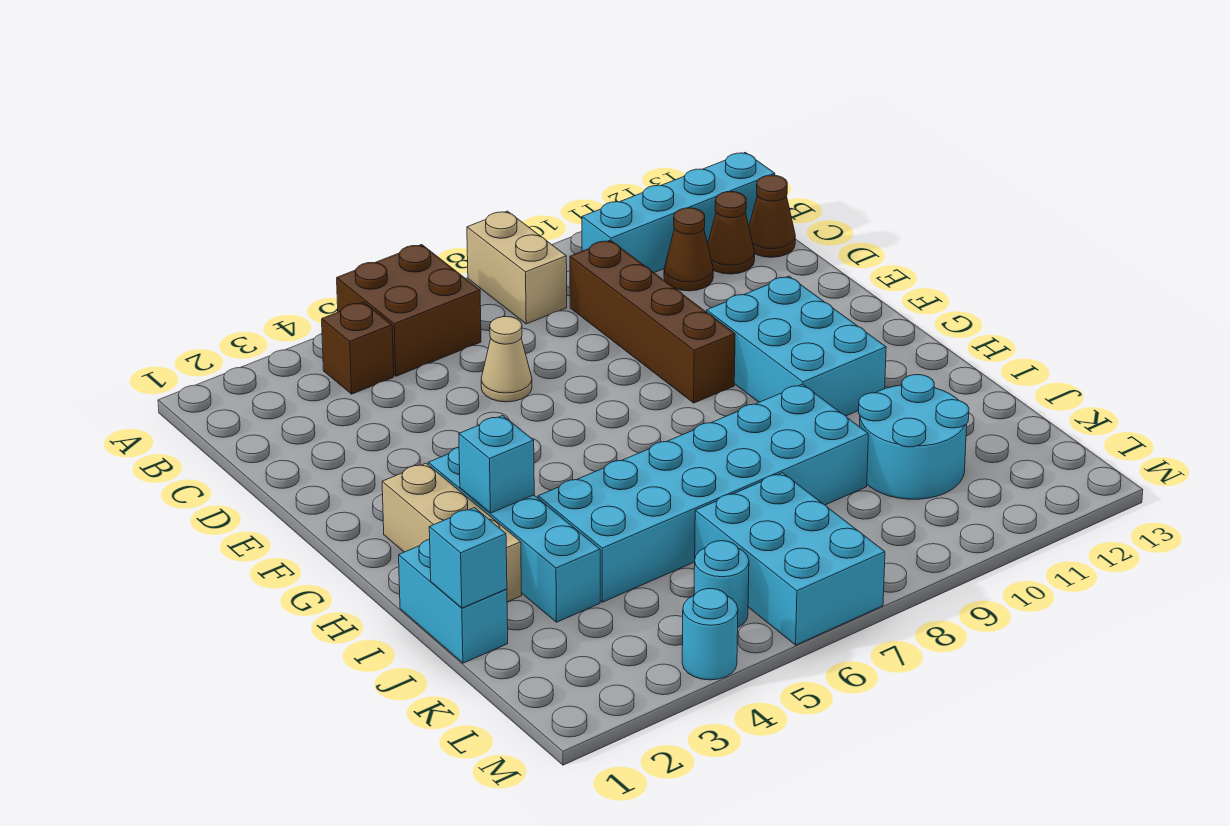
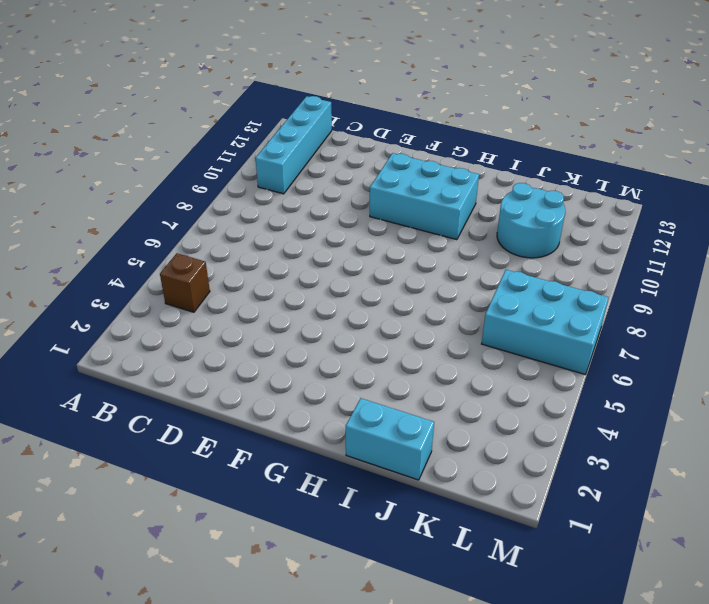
none -> brown brick A5:B6 level 1
none -> tan brick A8:B8 level 1
none -> brown brick C9:F9 level 1

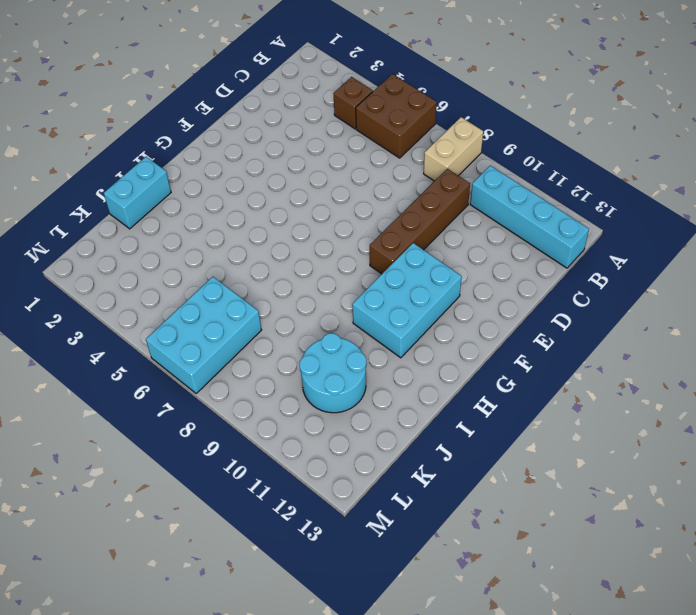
none -> brown cone C11 level 1
none -> brown cone C12 level 1
none -> brown cone C13 level 1

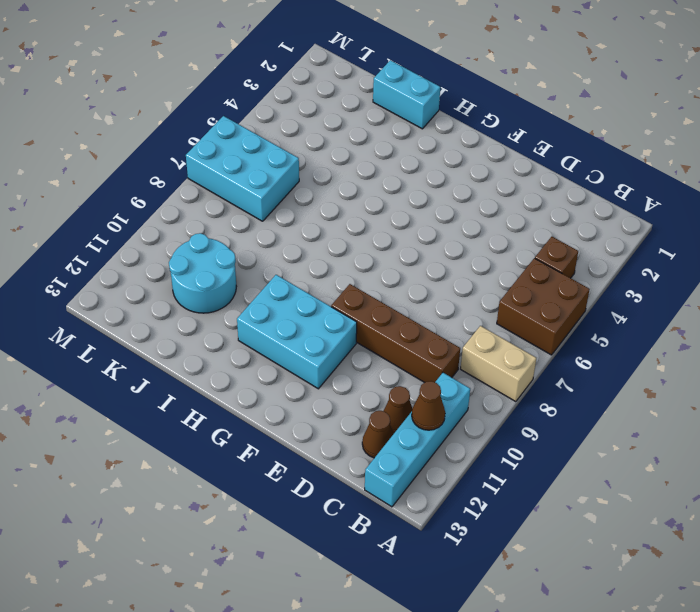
brown cone B11 level 2 -> brown cone C13 level 1
none -> tan cone D6 level 1
none -> tan brick G2:I2 level 1
none -> cyan brick G3:J3 level 1

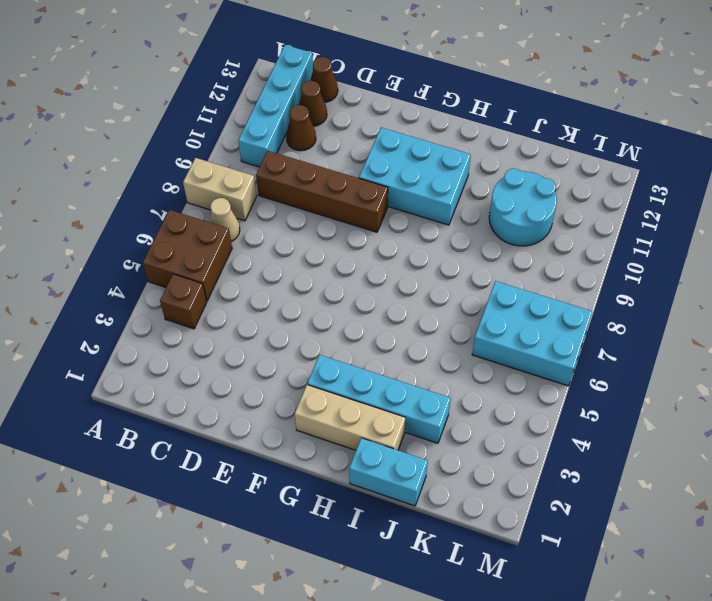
tan cone B7 level 1 -> tan cone D6 level 1
none -> cyan brick I4:J9 level 1
none -> cyan round brick L5 level 1
none -> cyan round brick M4 level 1

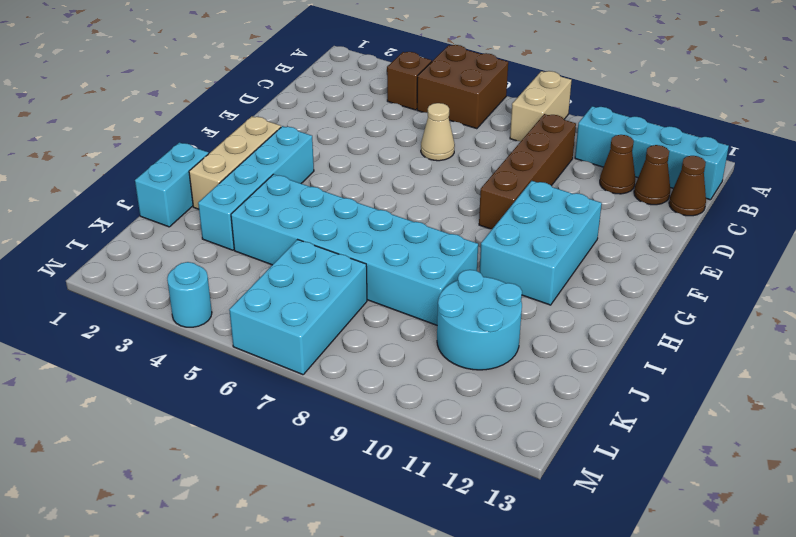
none -> cyan round brick L5 level 1
none -> cyan brick H3 level 2
none -> cyan brick J1 level 2

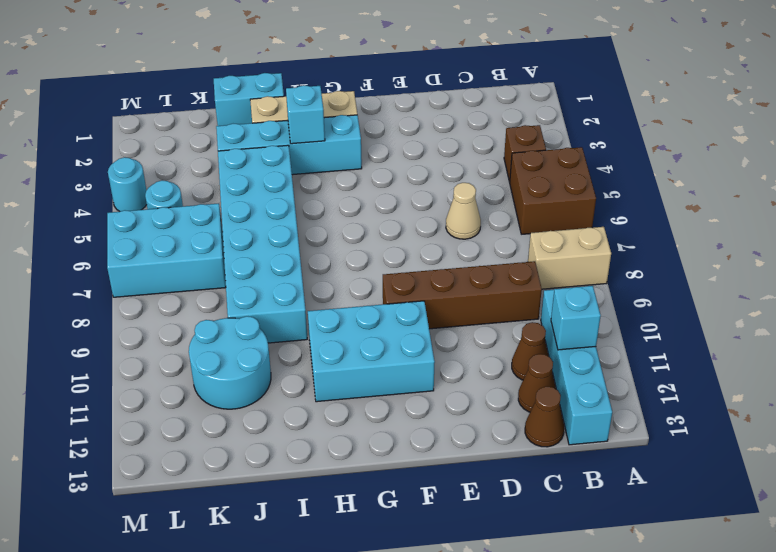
cyan brick B11 level 2 -> cyan brick J1 level 2

